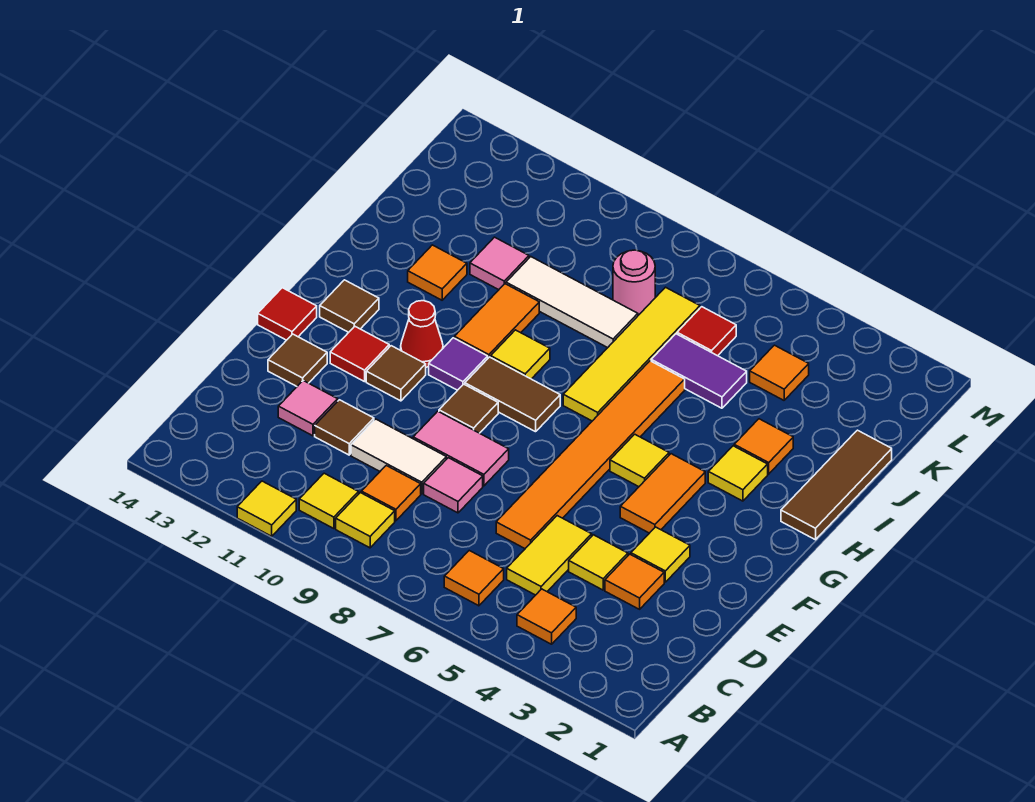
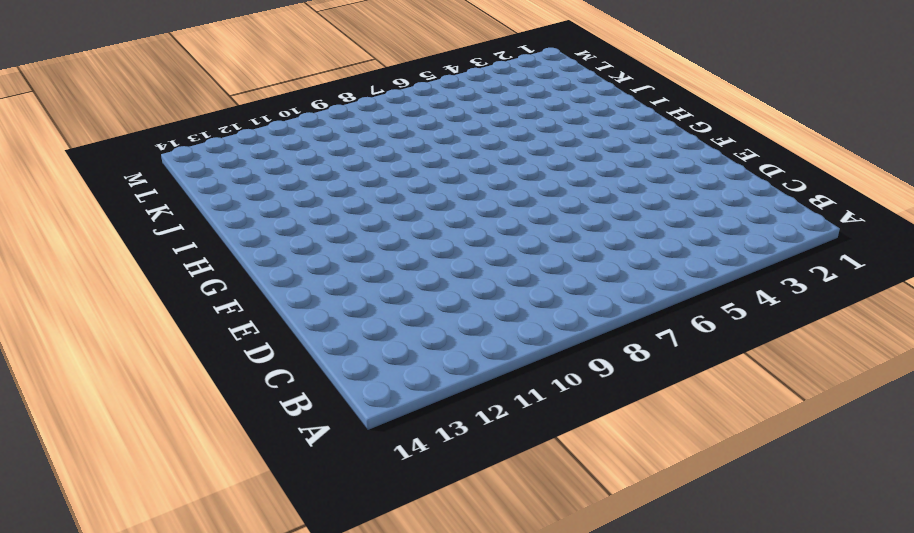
none -> yellow tile A11 level 1
none -> orange tile B4 level 1
none -> orange tile B6 level 1
none -> yellow tile B9 level 1

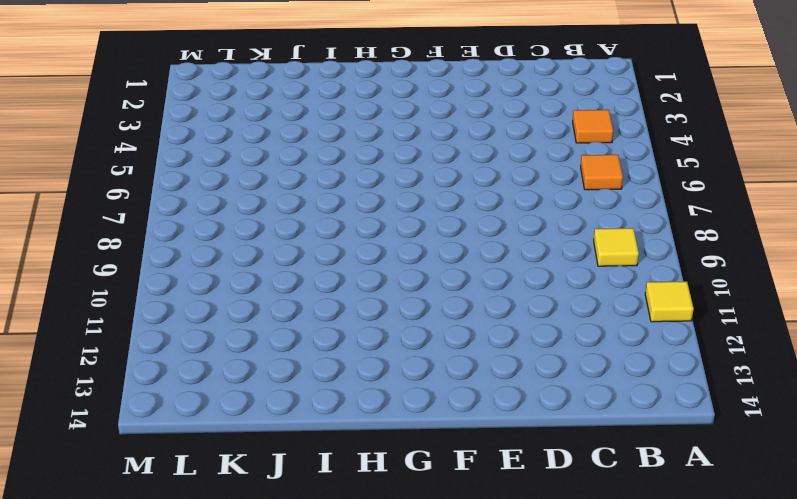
none -> yellow tile B10 level 1
none -> yellow tile C5:D5 level 1
none -> orange tile C9 level 1
none -> orange tile D3 level 1

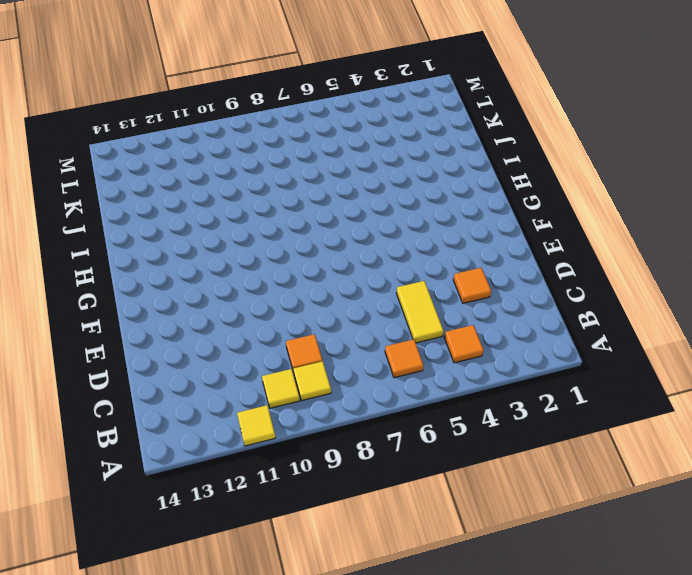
none -> yellow tile D4 level 1
none -> orange tile D6:I6 level 1
none -> pink tile D8 level 1
none -> white tile D9:D10 level 1

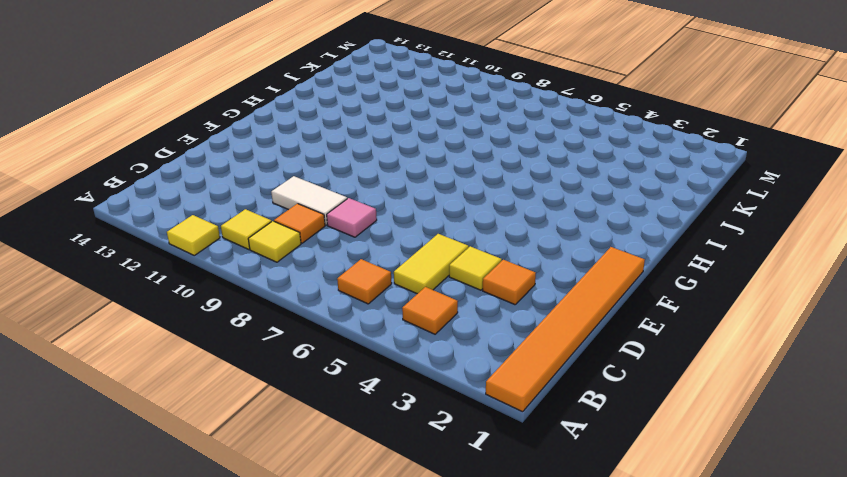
orange tile A1:F1 level 1 -> orange tile D6:I6 level 1
none -> brown tile D11 level 1
none -> pink tile D12 level 1
none -> yellow tile E3 level 1
none -> pink tile E8:E9 level 1

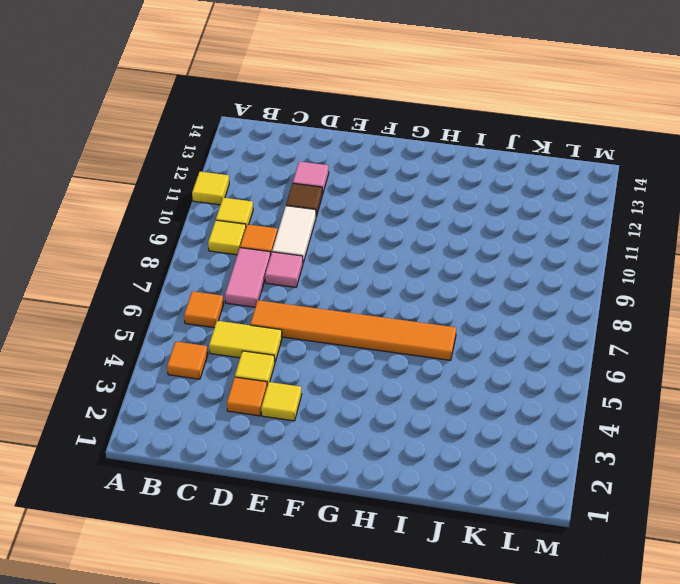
pink tile C7:C8 level 1 -> pink tile E8:E9 level 1
none -> brown tile E13 level 1
none -> orange tile F4:G4 level 1
none -> brown tile F9 level 1
none -> brown tile F11 level 1

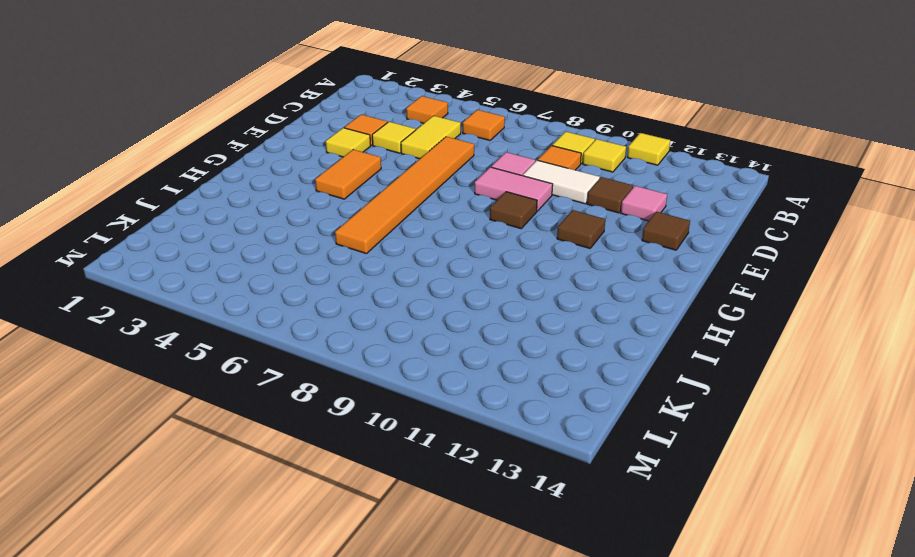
none -> red tile F12 level 1
none -> red tile F14 level 1
none -> yellow tile G5 level 1
none -> brown tile G8:G9 level 1

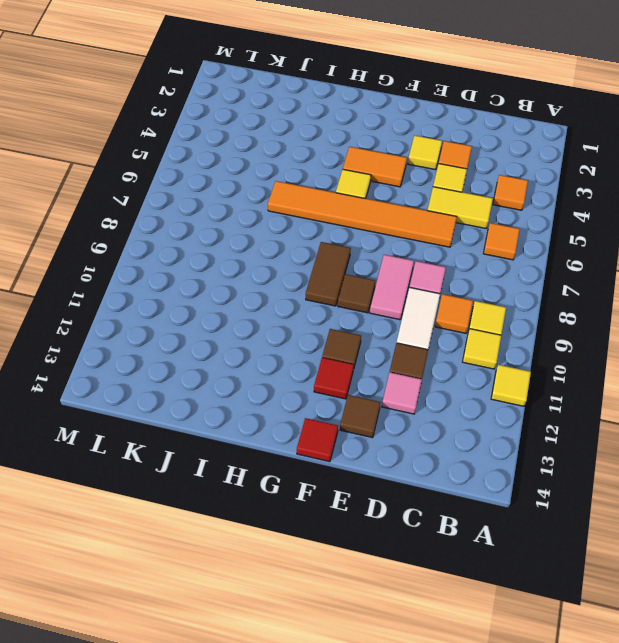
none -> purple tile G10 level 1
none -> red cone G11 level 1
none -> brown tile G13 level 1
none -> brown tile H1:J1 level 1

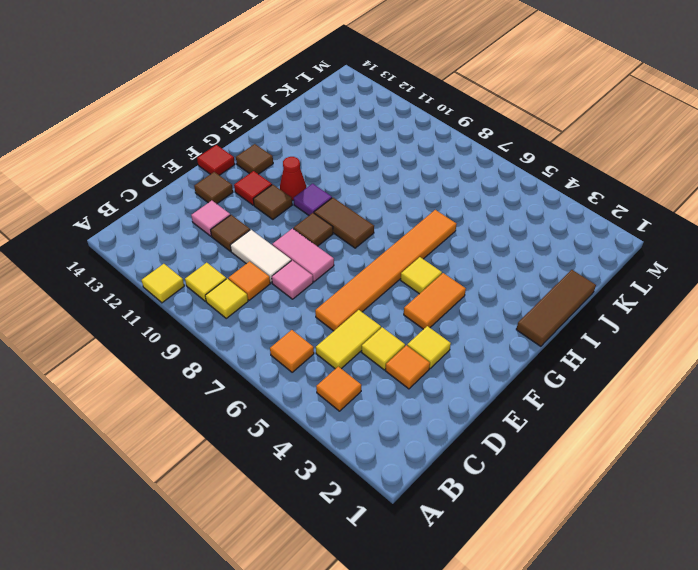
none -> yellow tile H3 level 1
none -> yellow tile H7:K7 level 1
none -> yellow tile H9 level 1
none -> orange tile H10:I10 level 1

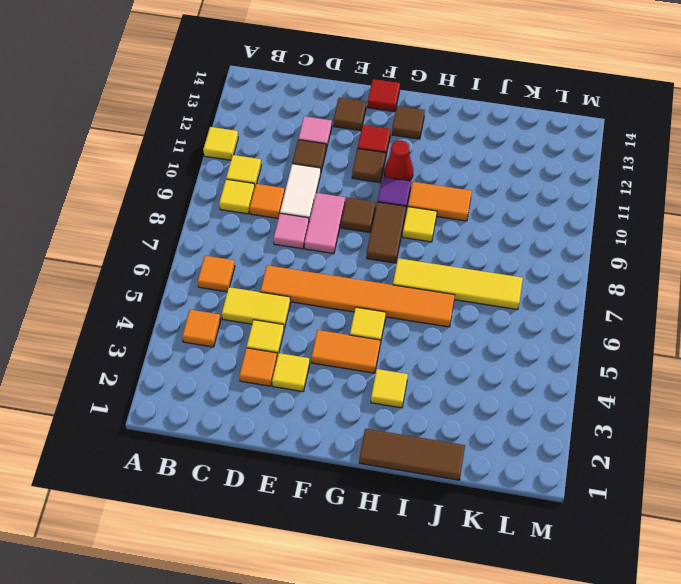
none -> orange tile I3 level 1
none -> orange tile I12 level 1
none -> purple tile J5:J6 level 1
none -> white tile J8:J10 level 1

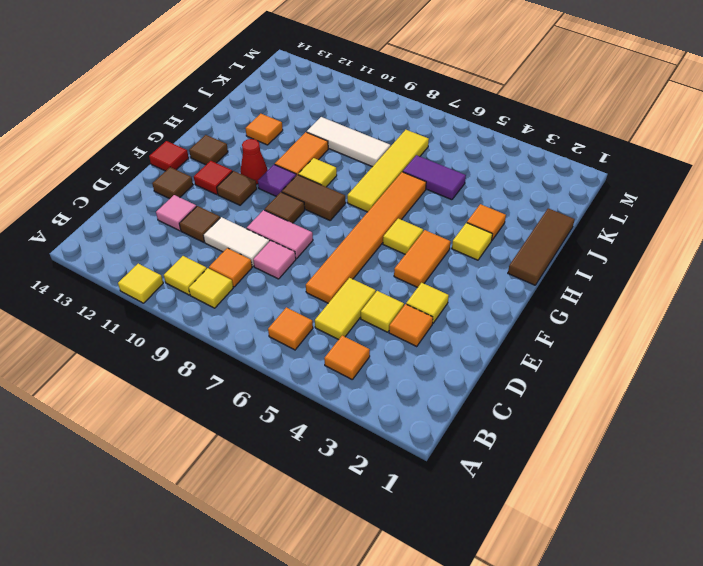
none -> pink tile J11 level 1
none -> orange tile K4 level 1
none -> red tile K6 level 1
none -> pink round brick K8 level 1

